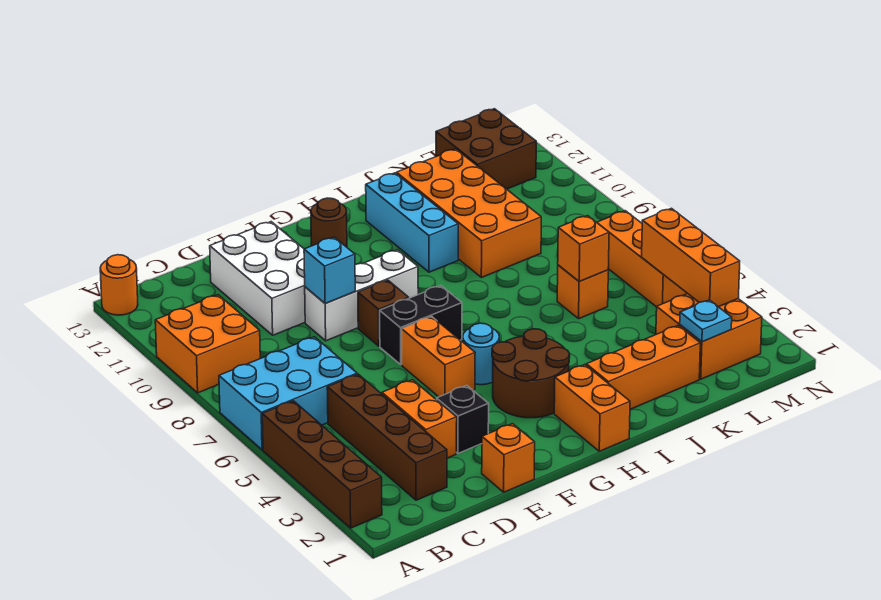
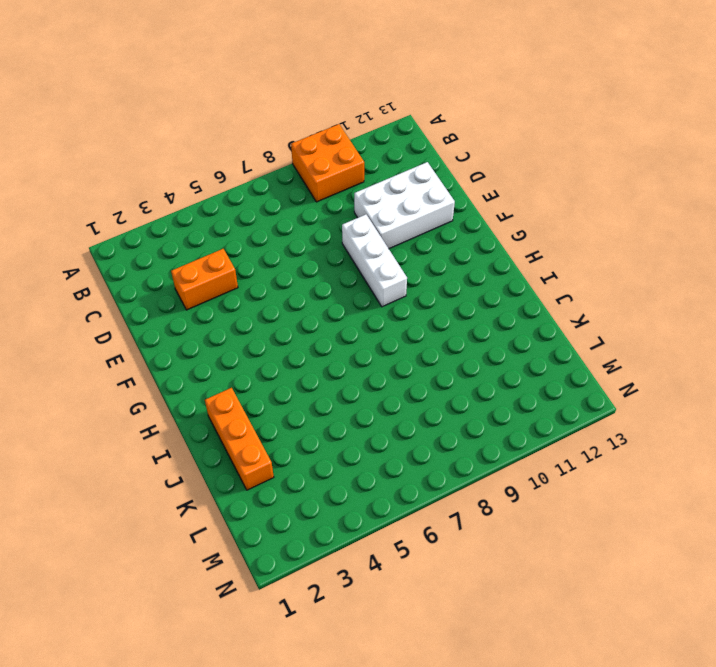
none -> brown brick A2:A5 level 1
none -> cyan brick A6:C7 level 1
none -> orange round brick A13 level 1

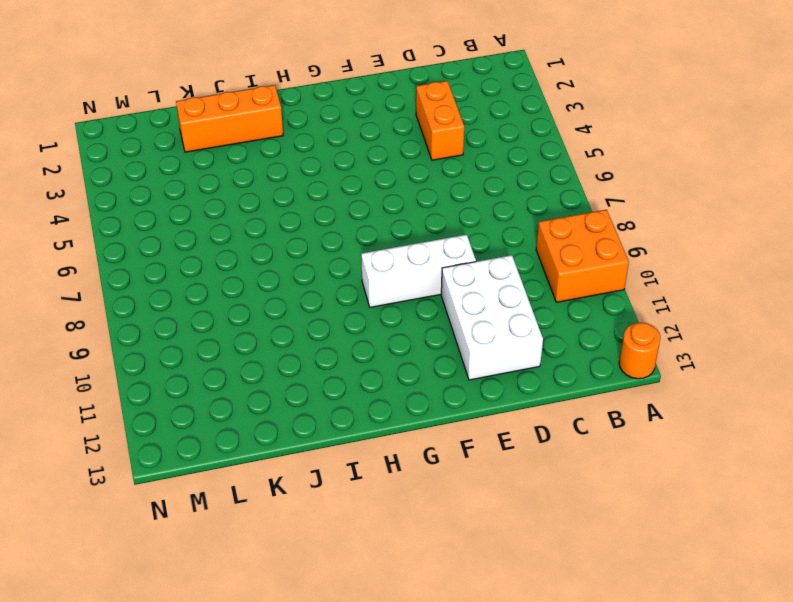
none -> brown brick A2:A5 level 1
none -> cyan brick A6:C7 level 1
none -> brown brick C2:C5 level 1

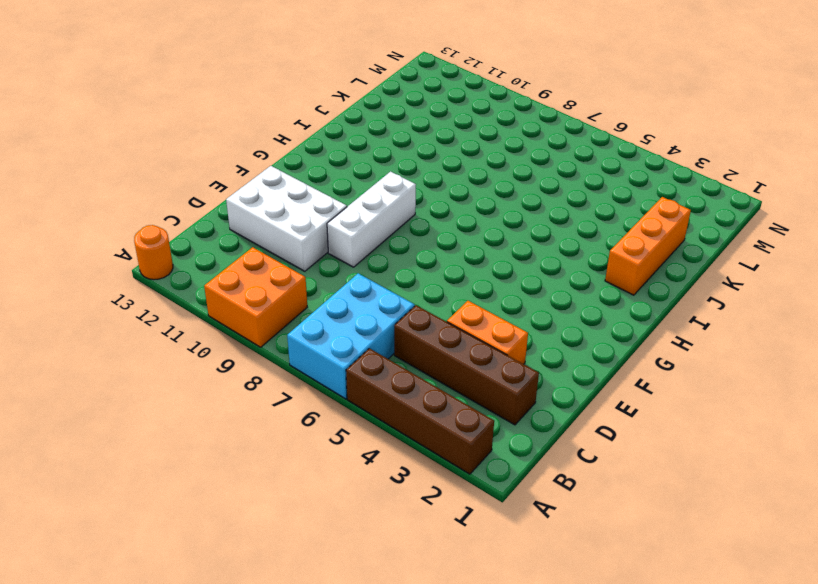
none -> orange brick E1 level 1
none -> black brick E3 level 1
none -> orange brick F5:F6 level 1

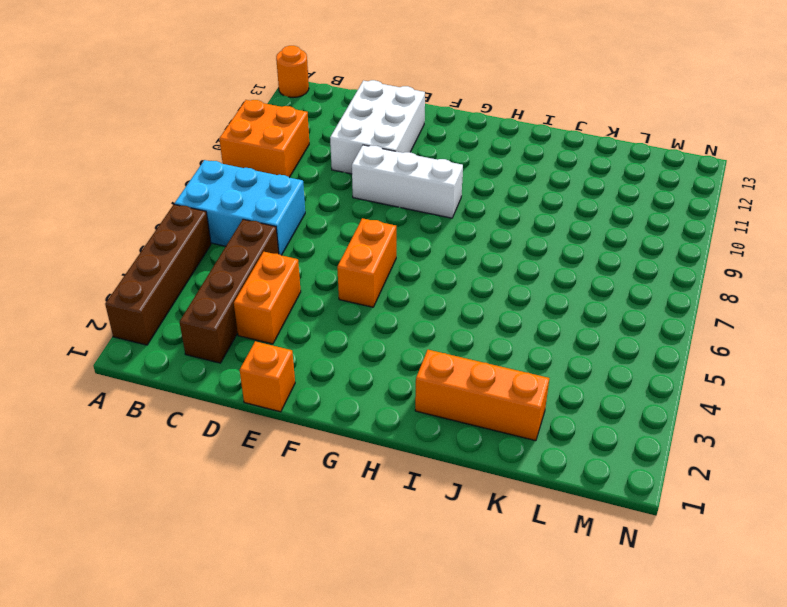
none -> black brick E3 level 1
none -> black brick F7:G7 level 1
none -> brown brick F8 level 1

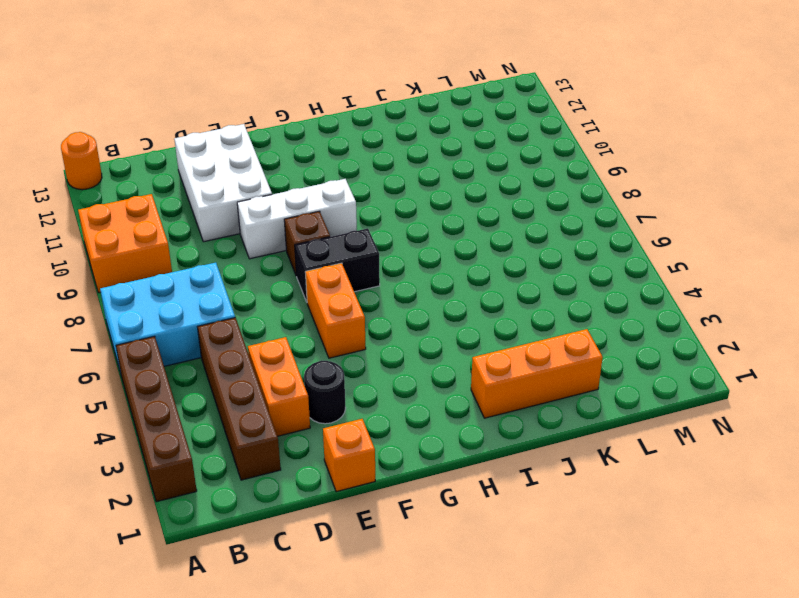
black round brick E3 level 1 -> black brick E3 level 1
none -> brown round brick G3:H4 level 1
none -> cyan round brick G5 level 1
none -> brown round brick G12 level 1

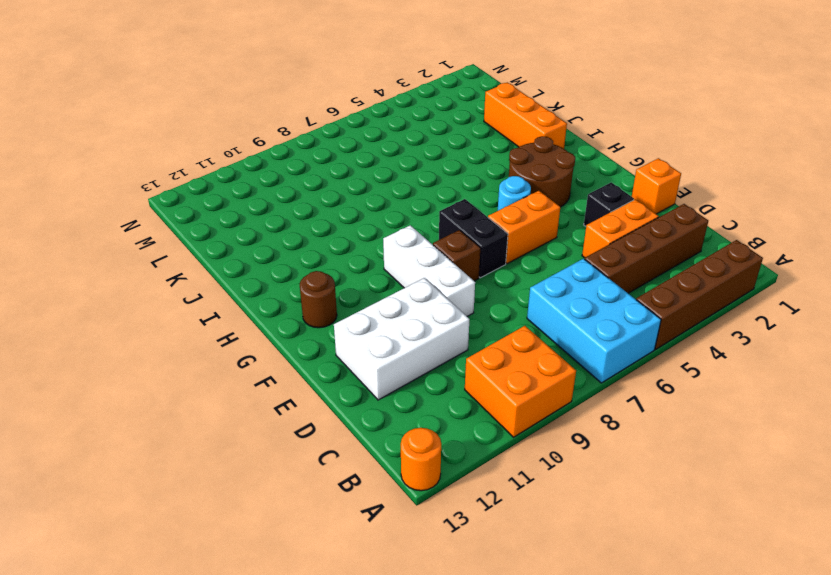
none -> orange brick H1:H2 level 1
none -> cyan brick I10:I12 level 1
none -> orange brick J9:K12 level 1

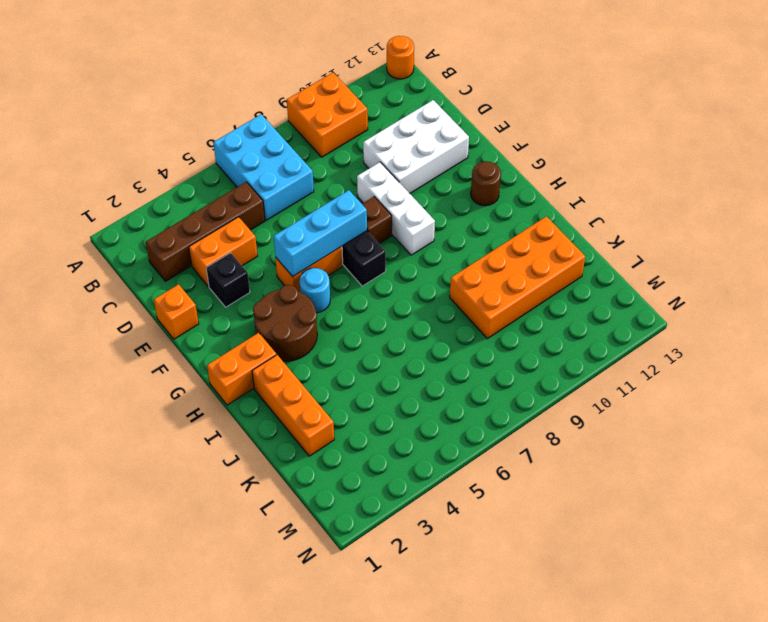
cyan brick F5:F7 level 2 -> cyan brick I10:I12 level 1
none -> brown brick A2:A5 level 1
none -> orange brick K6 level 1
none -> orange brick L2:M3 level 1

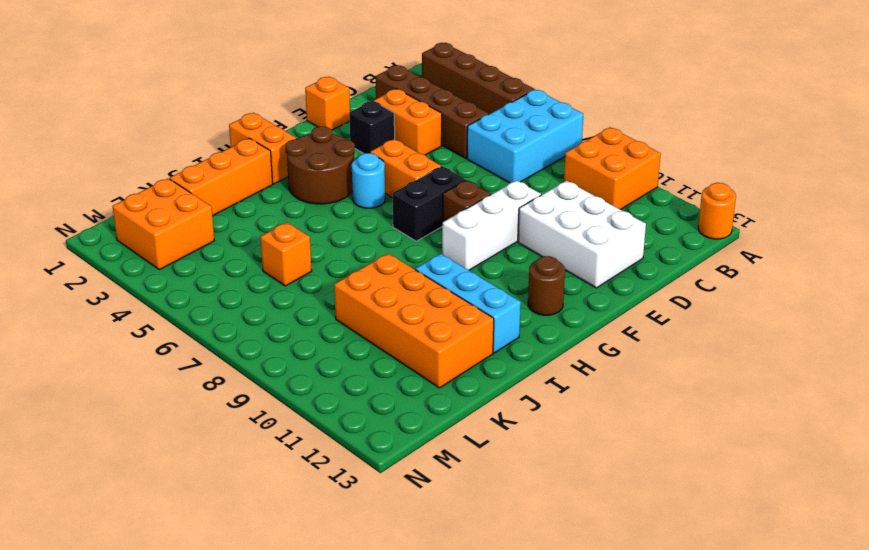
none -> brown brick L12:M13 level 1
none -> orange brick M5:M7 level 1
none -> cyan brick E9 level 2

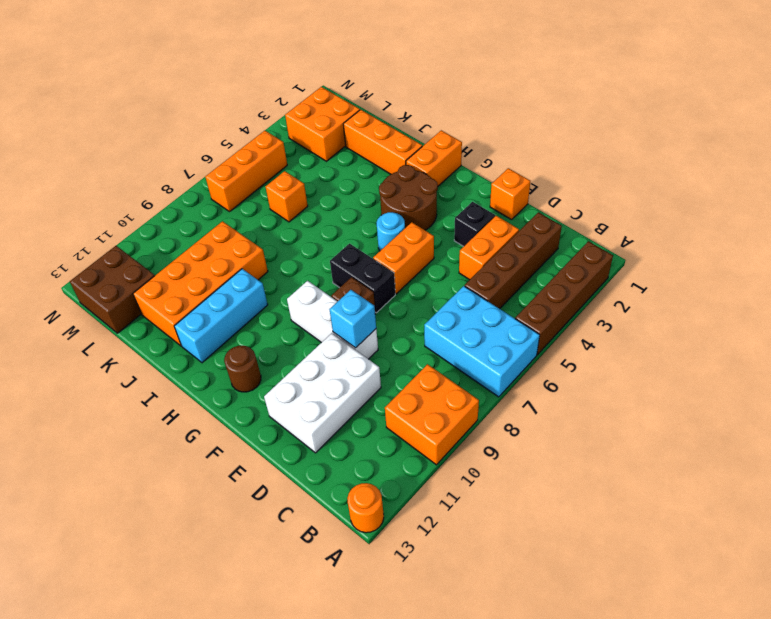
none -> orange brick K6 level 2
none -> cyan plate L2 level 2
none -> orange brick M3:M5 level 2

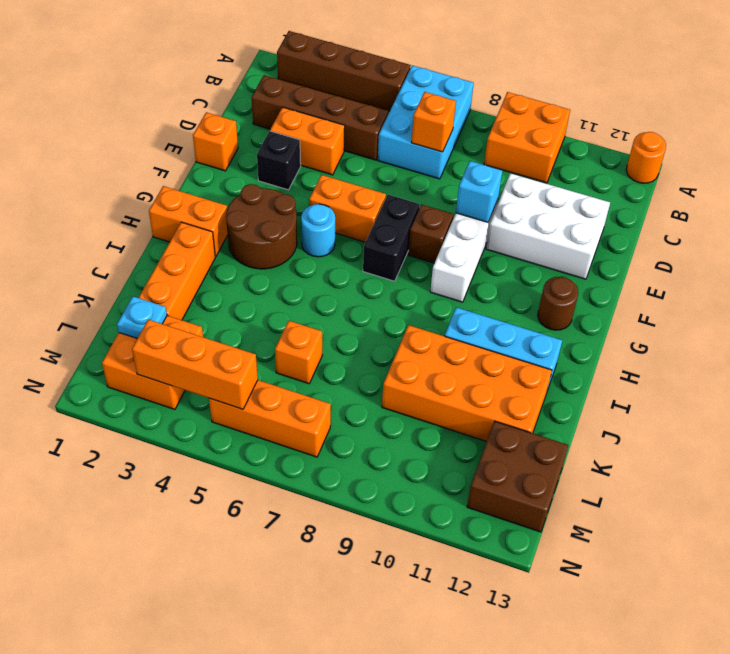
orange brick C7 level 2 -> orange brick K6 level 2

